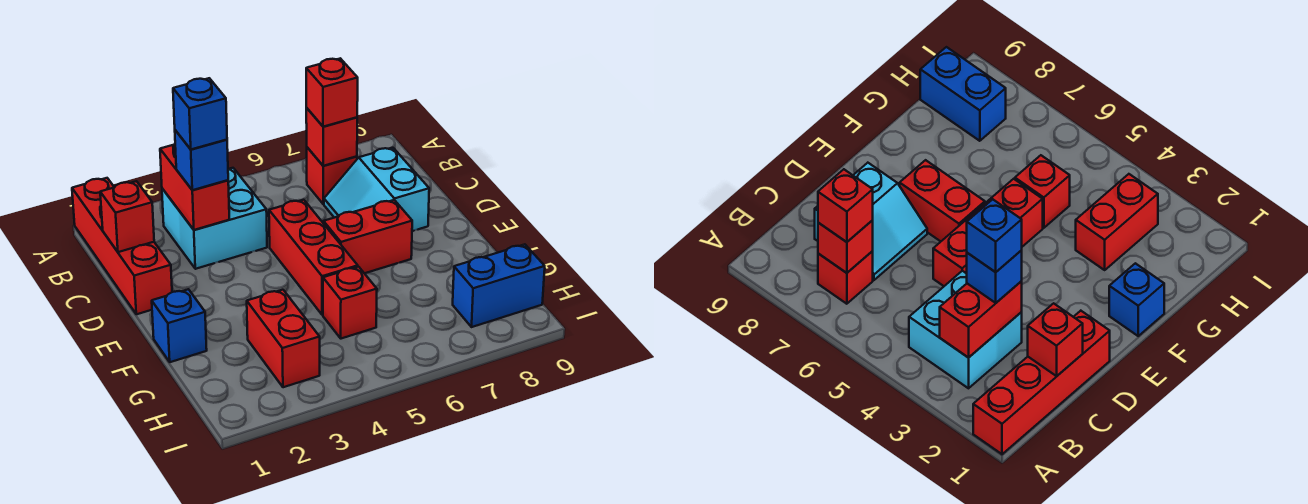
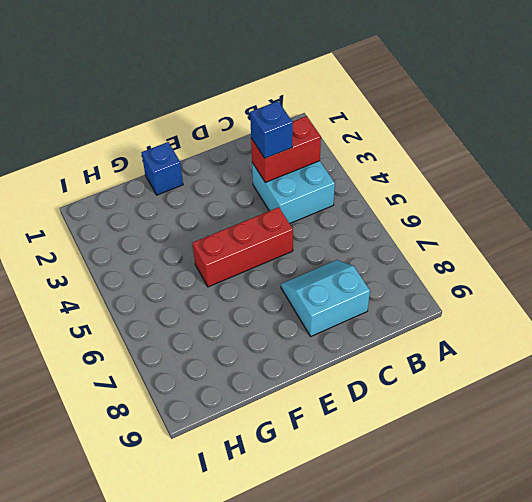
none -> red brick A1:D1 level 1
none -> red brick B7 level 1
none -> red brick E6:E7 level 1

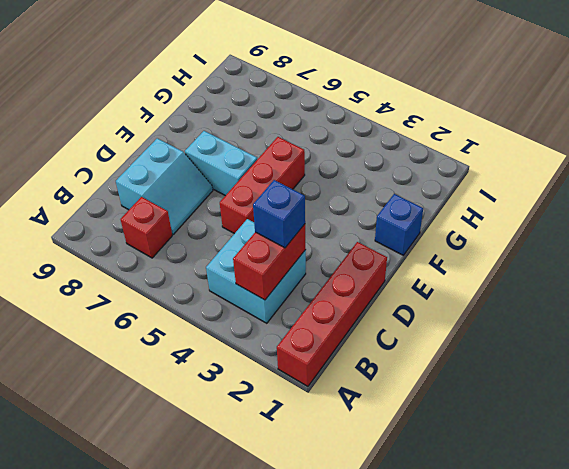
cyan brick E6:E7 level 1 -> red brick E6:E7 level 1
none -> red brick G3:H3 level 1
none -> red brick G5 level 1
none -> blue brick H8:H9 level 1

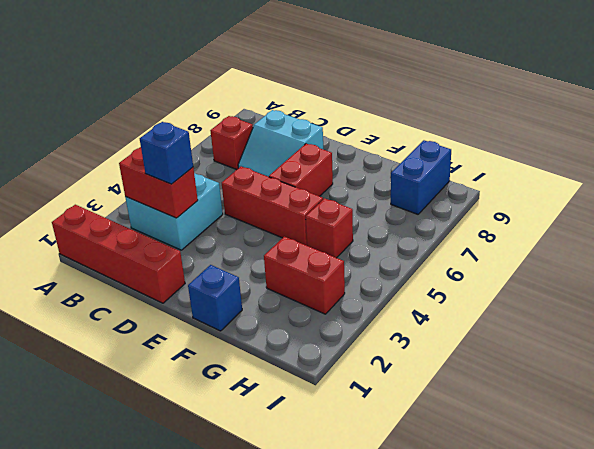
none -> red brick B7 level 2
none -> red brick C1 level 2
none -> red brick B7 level 3

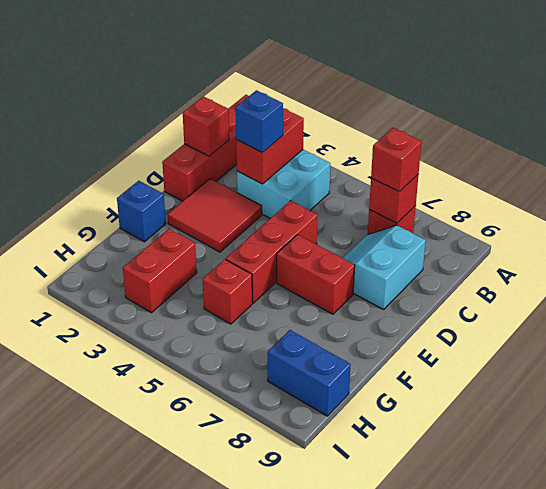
red tile D2:E3 level 1 -> none
none -> blue brick C3 level 4

